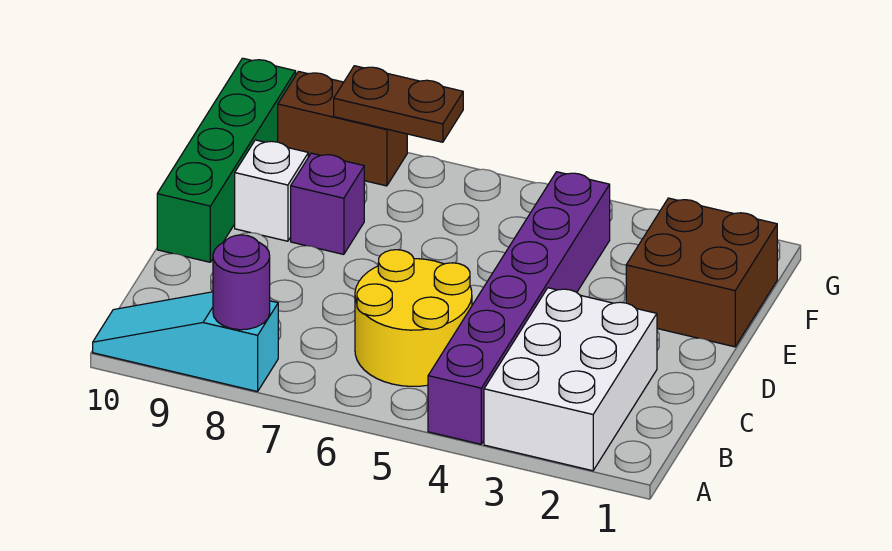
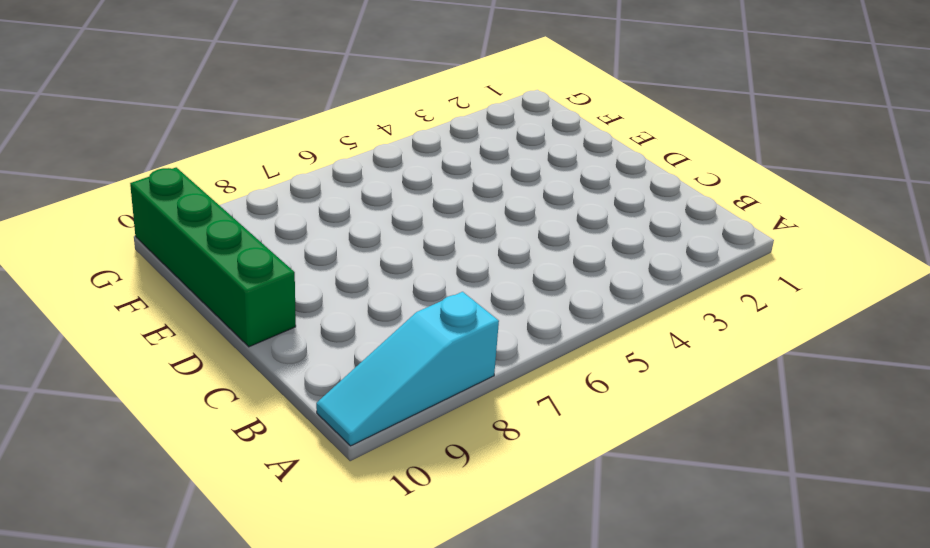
none -> white brick A2:C3 level 1
none -> purple brick A4:F4 level 1

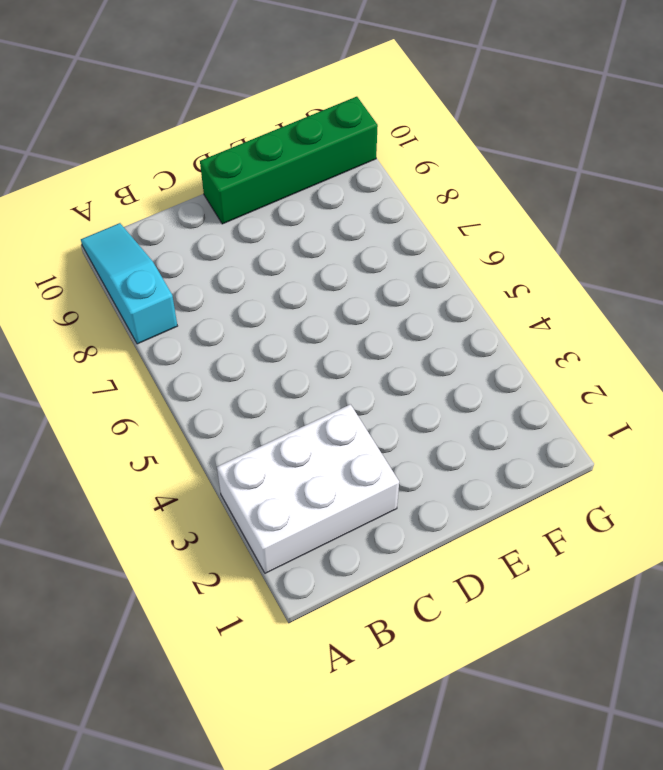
none -> purple brick A4:F4 level 1
none -> yellow round brick B5:C6 level 1

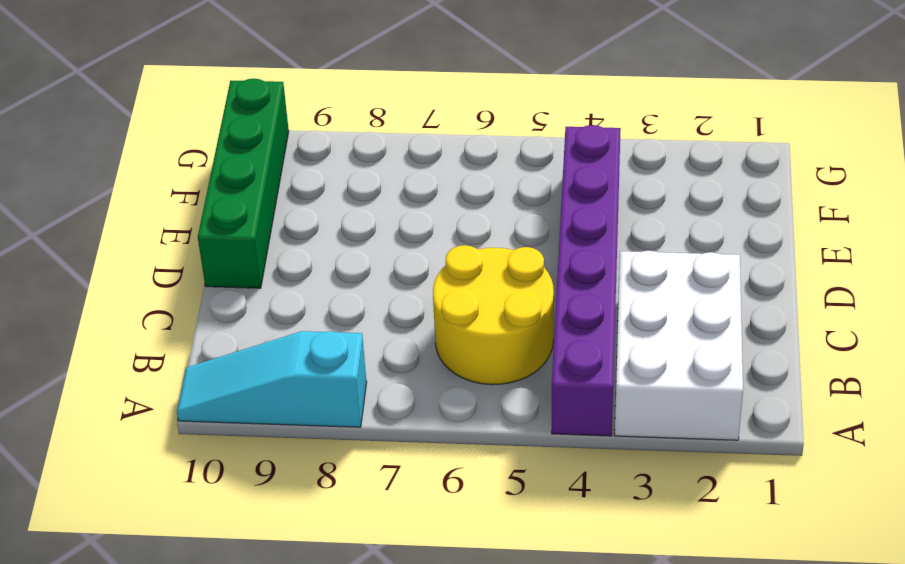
none -> brown brick E1:F2 level 1
none -> purple brick E8 level 1

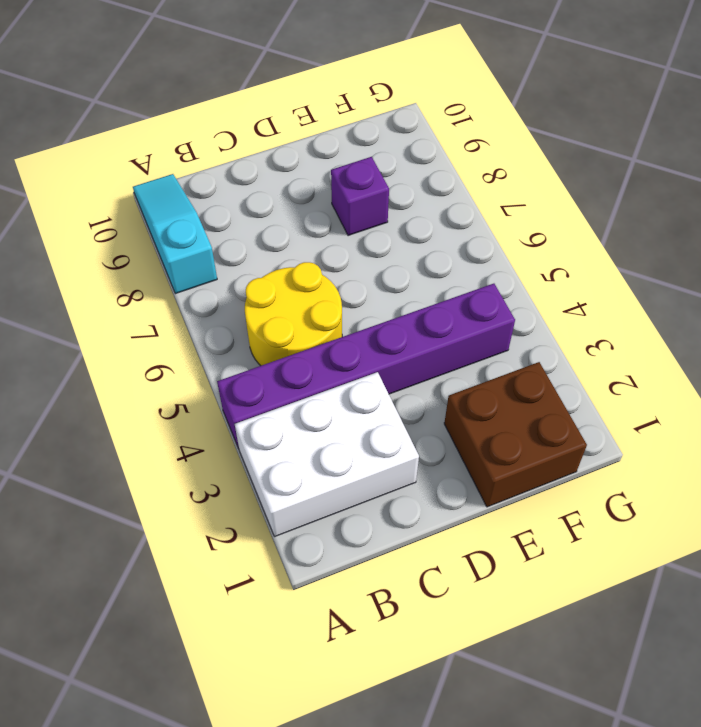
none -> green brick D10:G10 level 1
none -> white brick E9 level 1

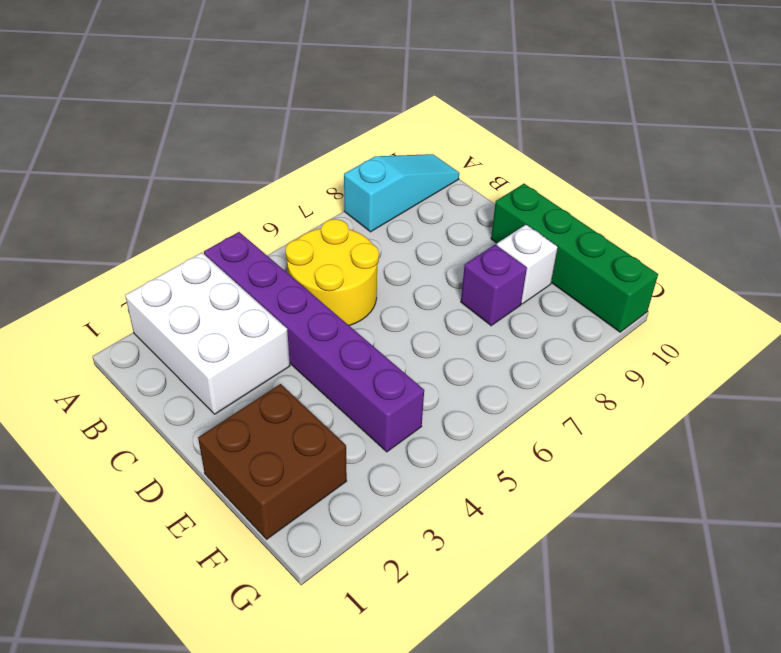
none -> brown brick G8:G9 level 1
none -> purple round brick A8 level 2

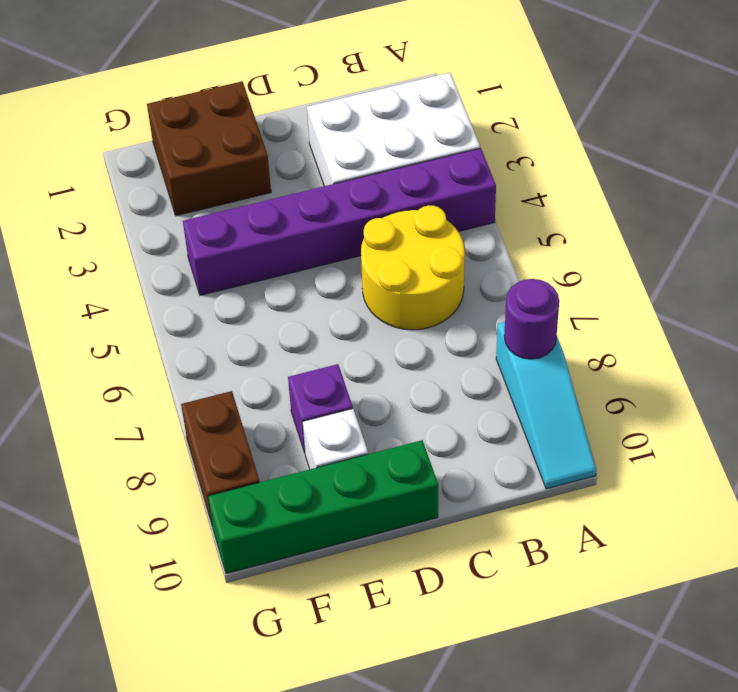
none -> brown plate G7:G8 level 2

